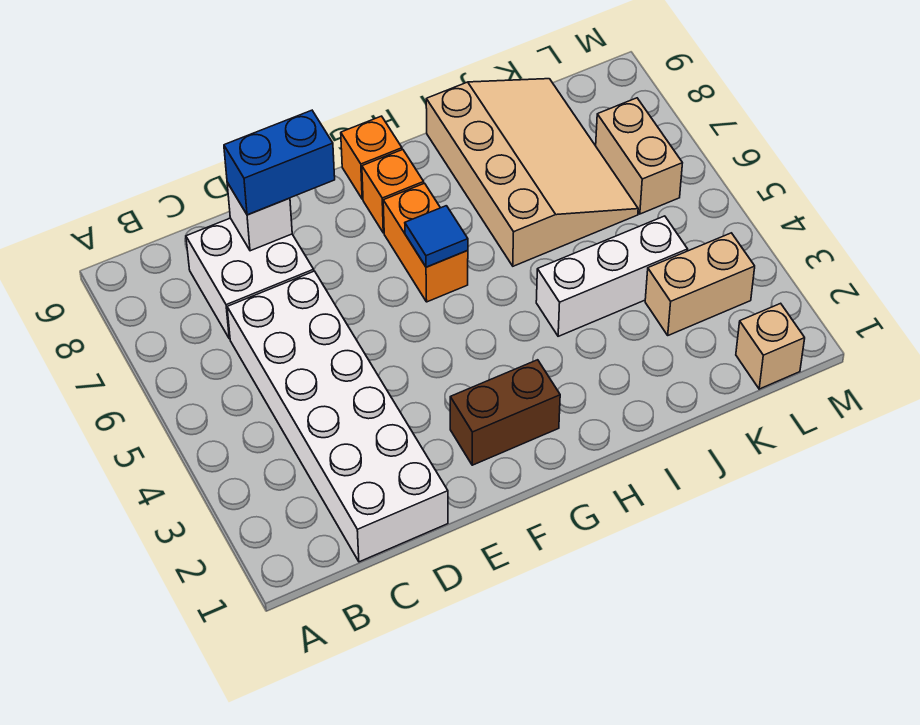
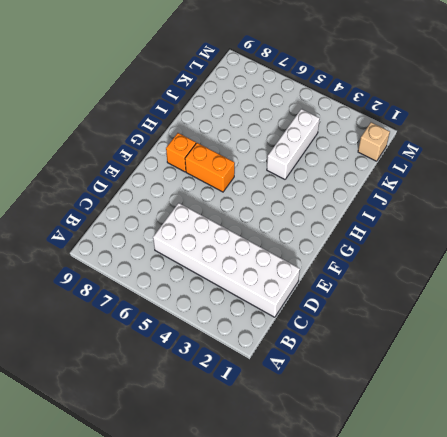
none -> white brick C7:D8 level 1
none -> brown brick F2:G2 level 1
none -> orange brick G9 level 1

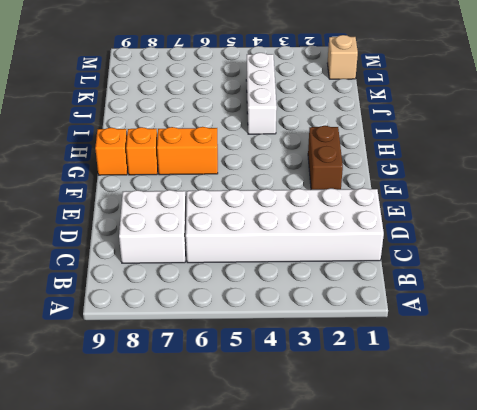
none -> tan slope I6:K9 level 1 top I
none -> tan brick K3:L3 level 1
none -> tan brick L6:L7 level 1

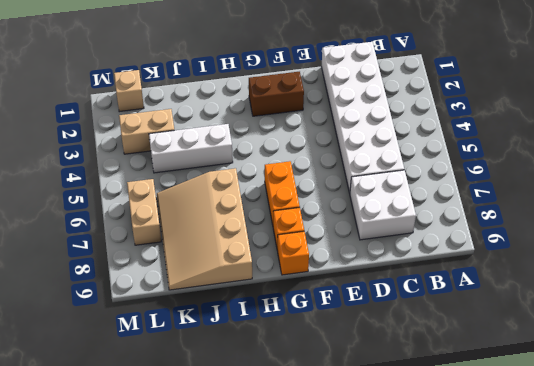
none -> white brick D8 level 2
none -> blue tile G6 level 2
none -> blue brick D8:E8 level 3

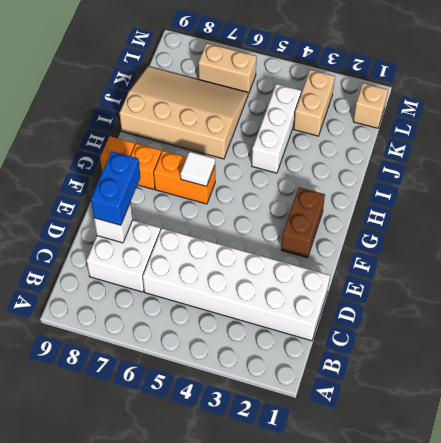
white tile G6 level 2 -> blue tile G6 level 2

